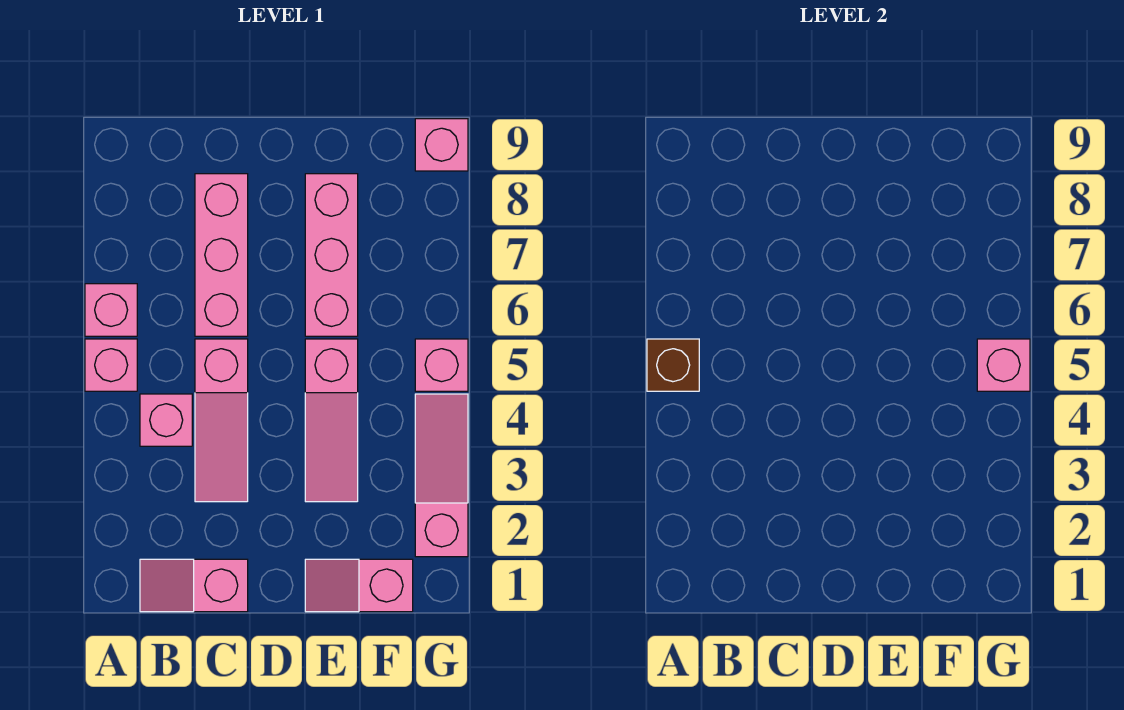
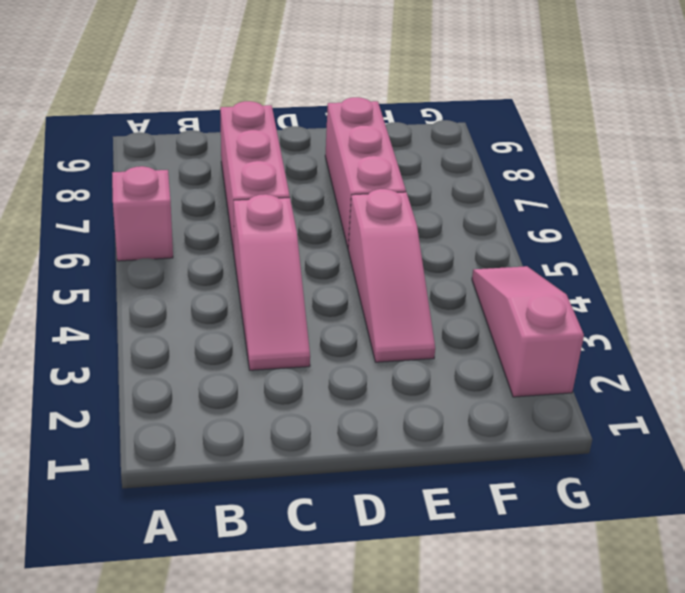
none -> pink brick A5 level 1
none -> pink slope B1:C1 level 1 top C
none -> pink brick B4 level 1

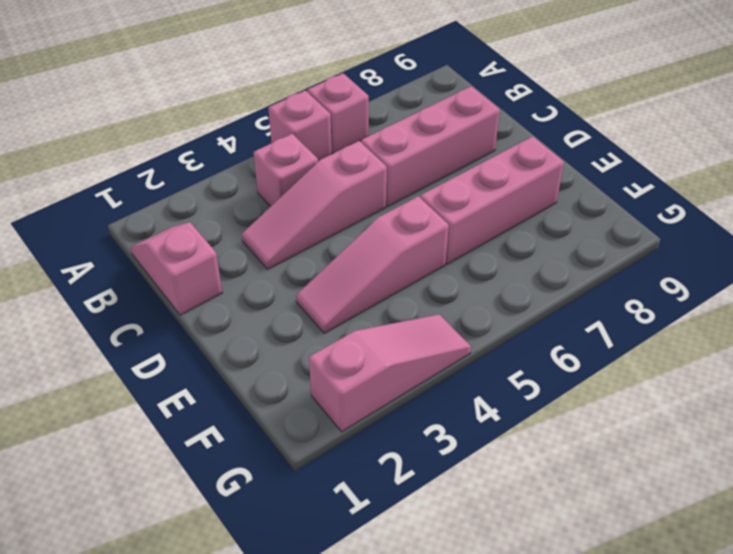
none -> pink slope E1:F1 level 1 top F
none -> pink brick G5 level 1
none -> pink brick G9 level 1

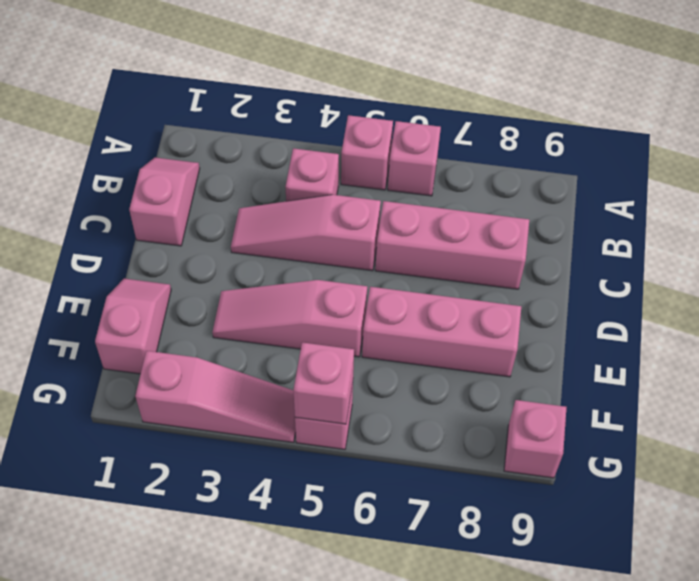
none -> brown brick A5 level 2

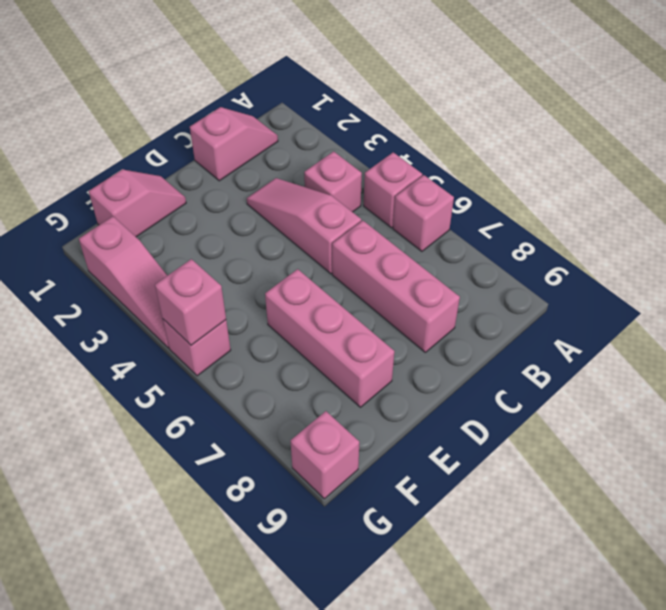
none -> pink slope E3:E5 level 1 top 5
none -> brown brick A5 level 2

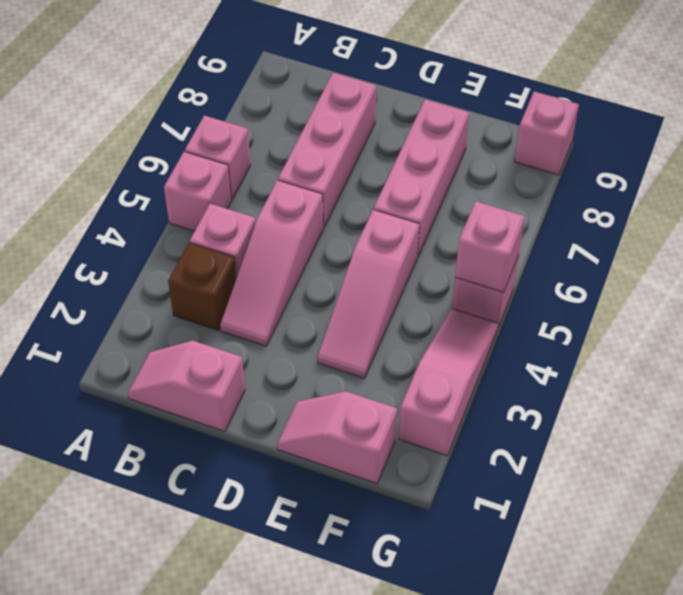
brown brick B3 level 1 -> brown brick A5 level 2

